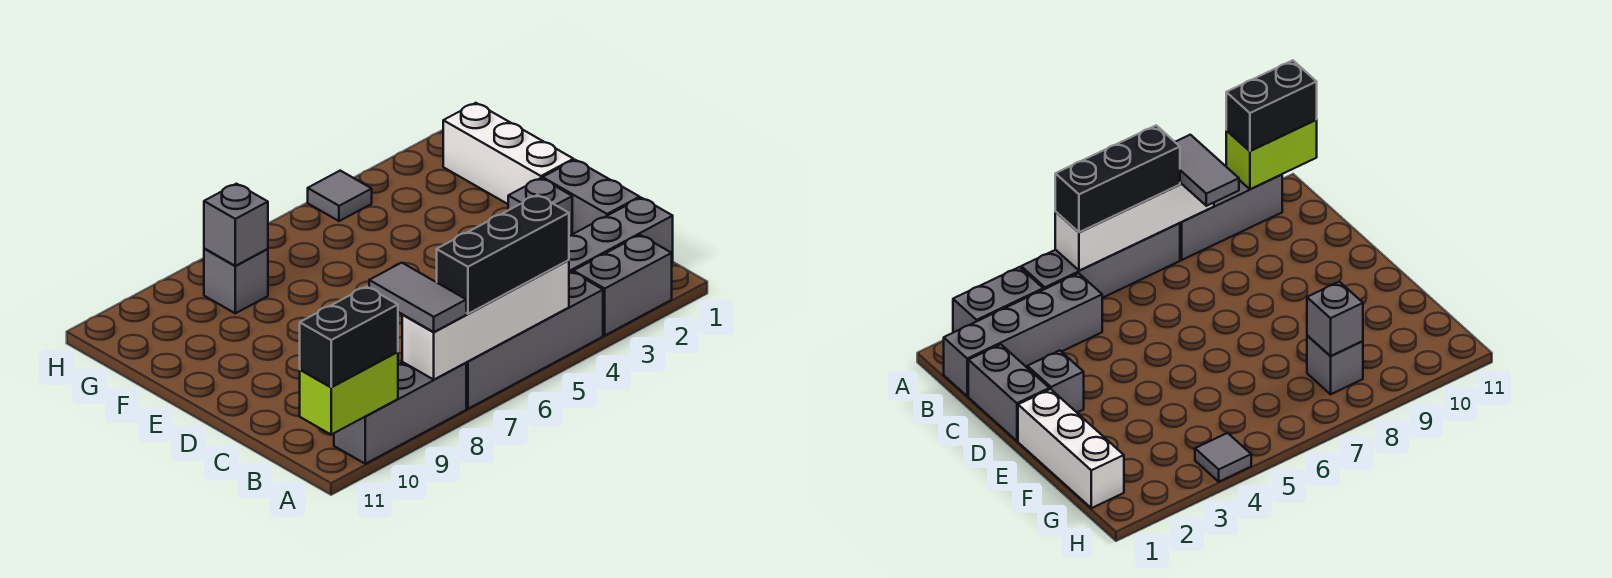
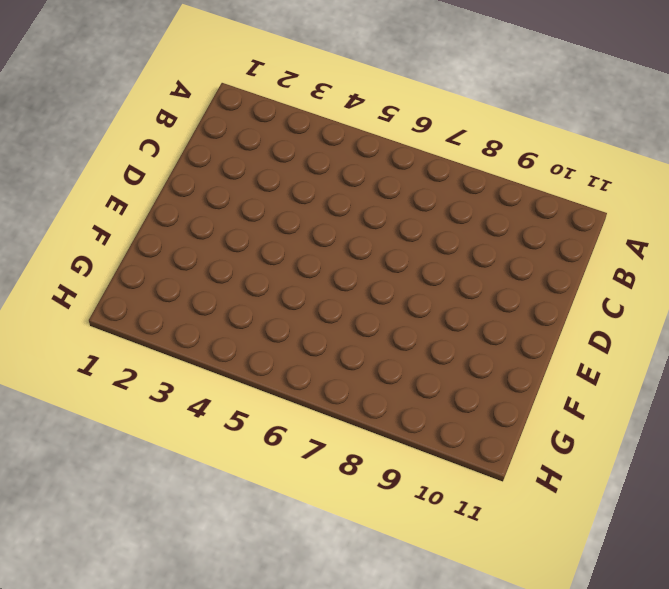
none -> grey brick A2:A3 level 1
none -> grey brick A4:A7 level 1
none -> grey brick A8:A10 level 1

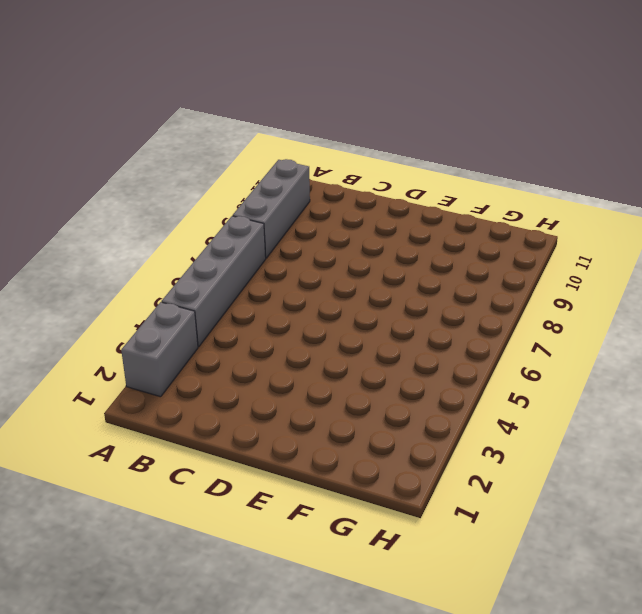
none -> grey brick B1:B4 level 1
none -> grey brick C1:D1 level 1
none -> grey brick D2 level 1

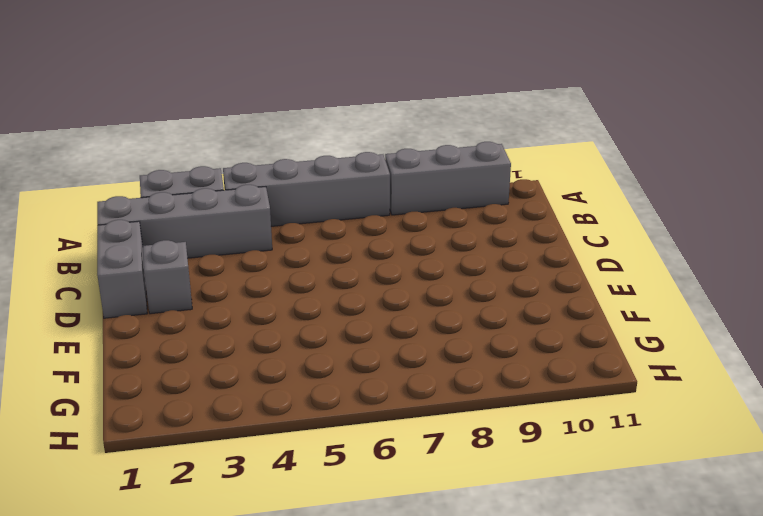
none -> white brick E1:G1 level 1
none -> grey brick G8 level 1
none -> grey tile H4 level 1

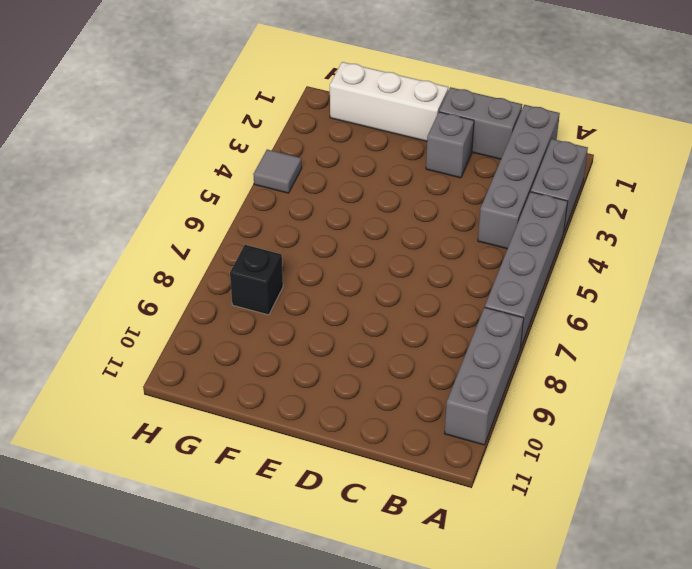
black brick G8 level 1 -> grey brick G8 level 1
none -> white brick A5:A8 level 2
none -> lime brick A10:A11 level 2
none -> grey brick G8 level 2

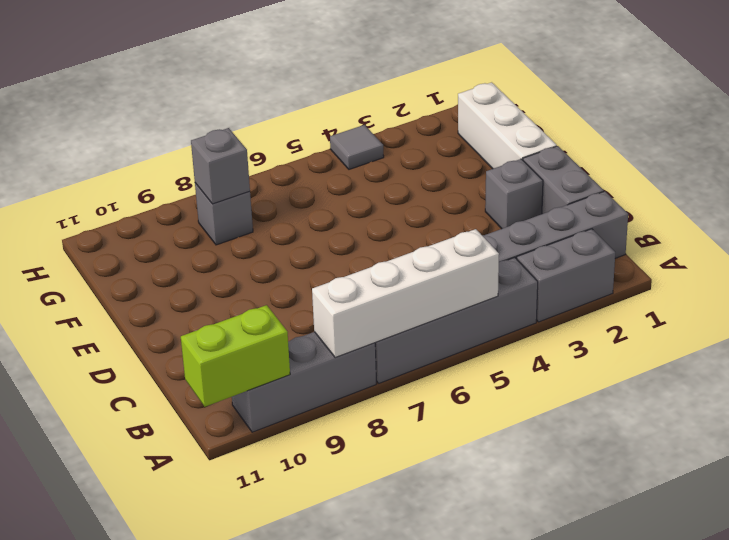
none -> black brick A5:A7 level 3
none -> grey tile A8:B8 level 3
none -> black brick A10:A11 level 3

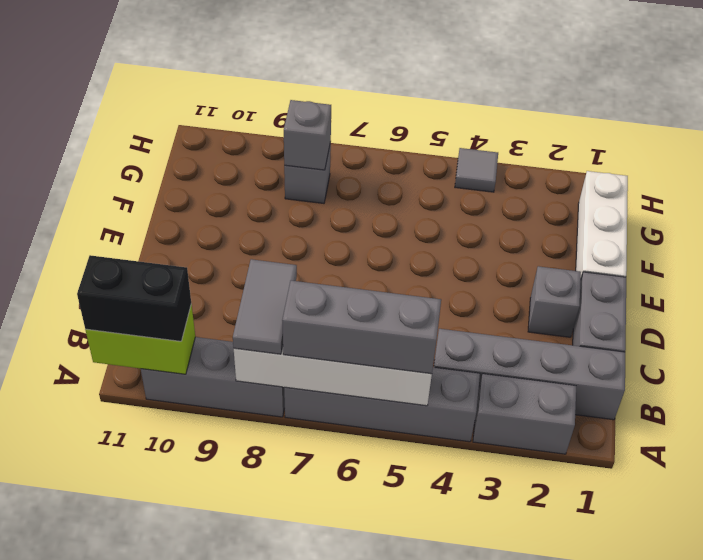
grey brick A5:A7 level 3 -> black brick A5:A7 level 3

